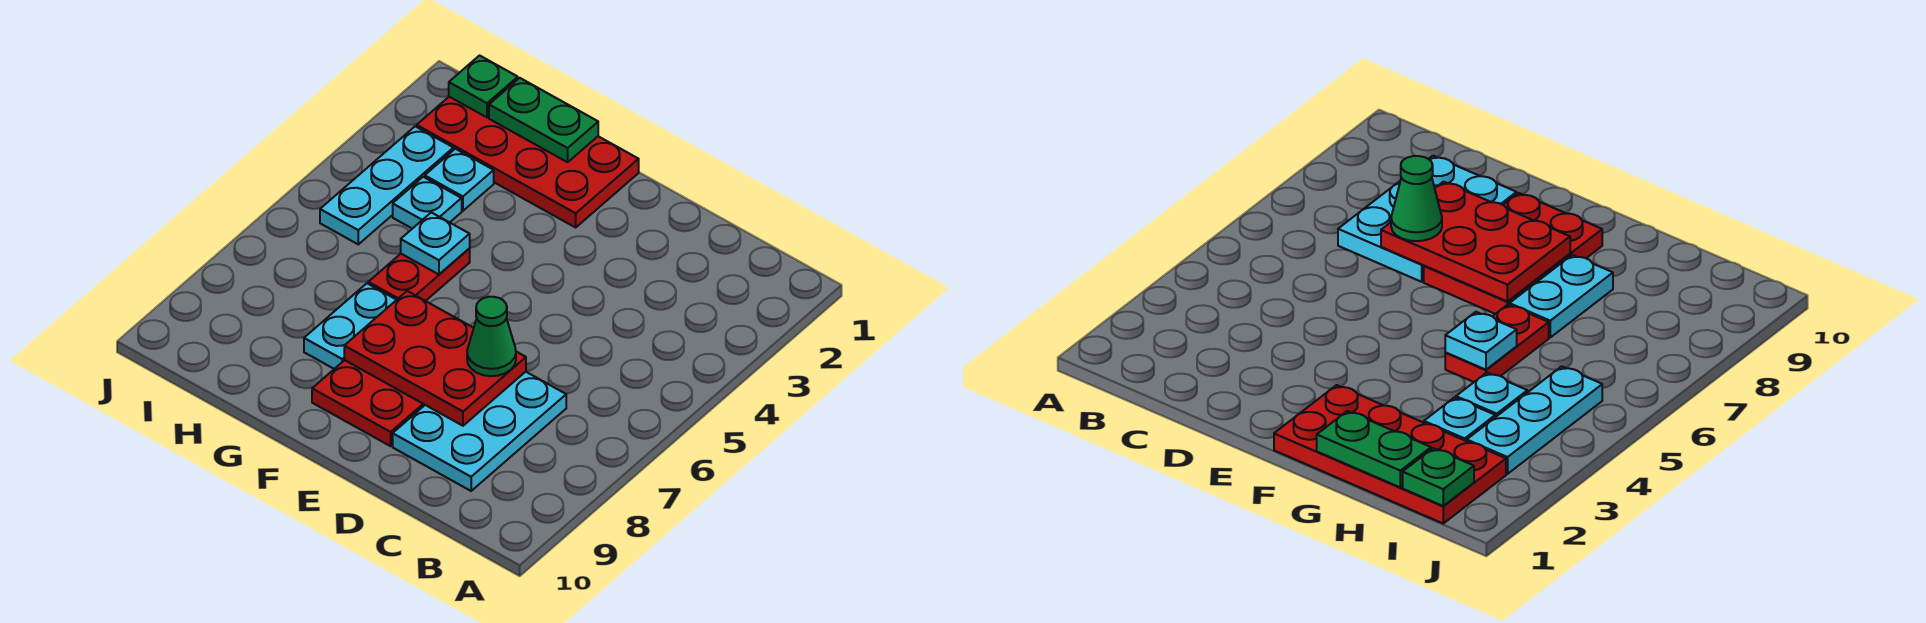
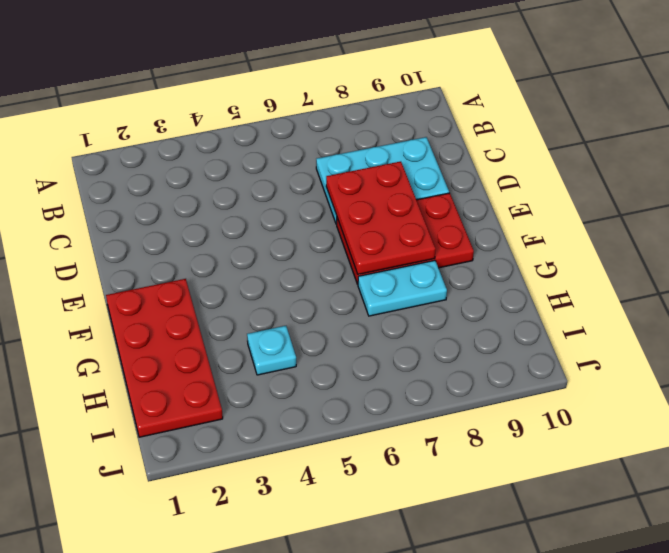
none -> red plate G5:G6 level 1
none -> cyan plate H3 level 1
none -> cyan plate I3:I5 level 1

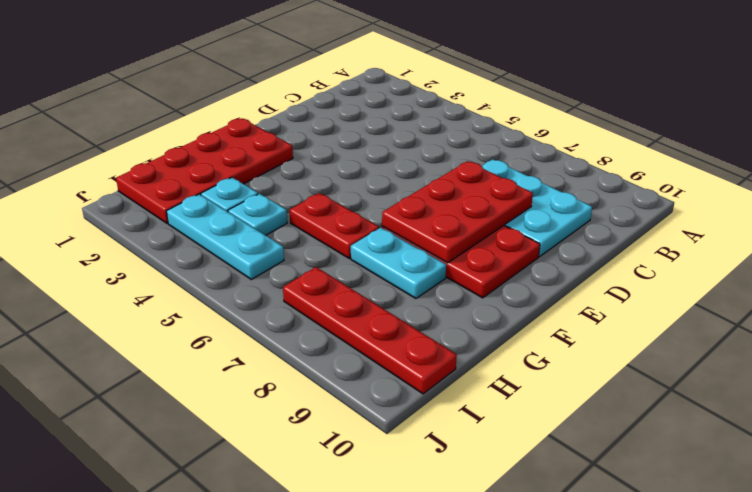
red plate I7:I10 level 1 -> none
none -> green plate G1:H1 level 2
none -> cyan plate G5 level 2
none -> green plate I1 level 2

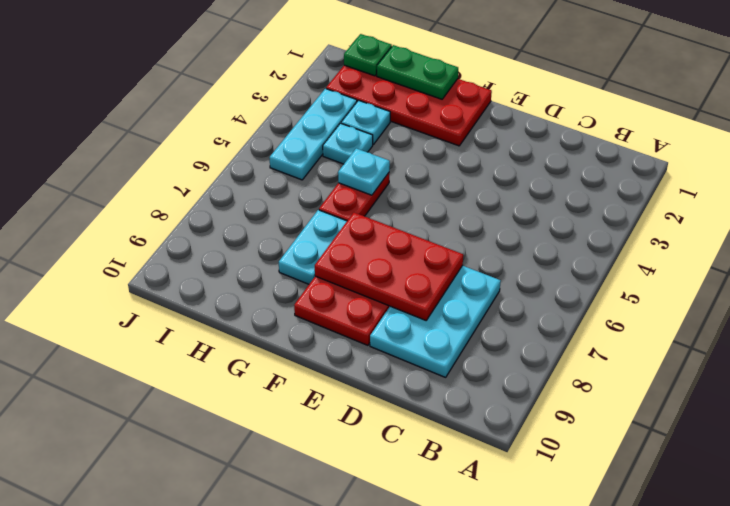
none -> green cone D7 level 3

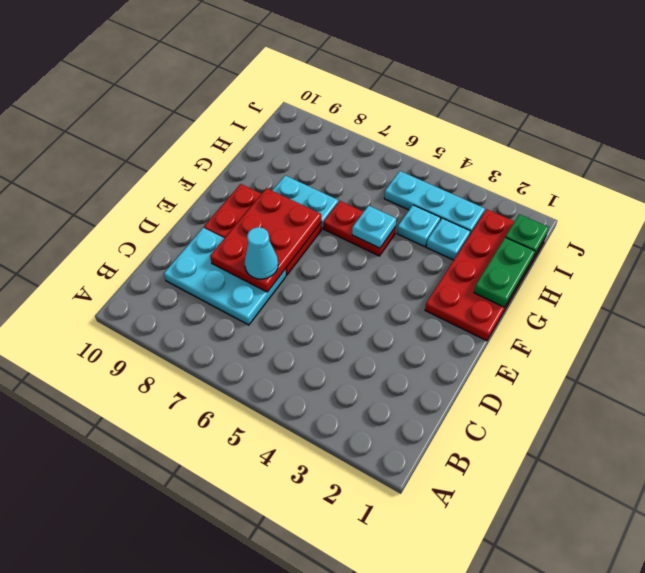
cyan cone D7 level 3 -> green cone D7 level 3

